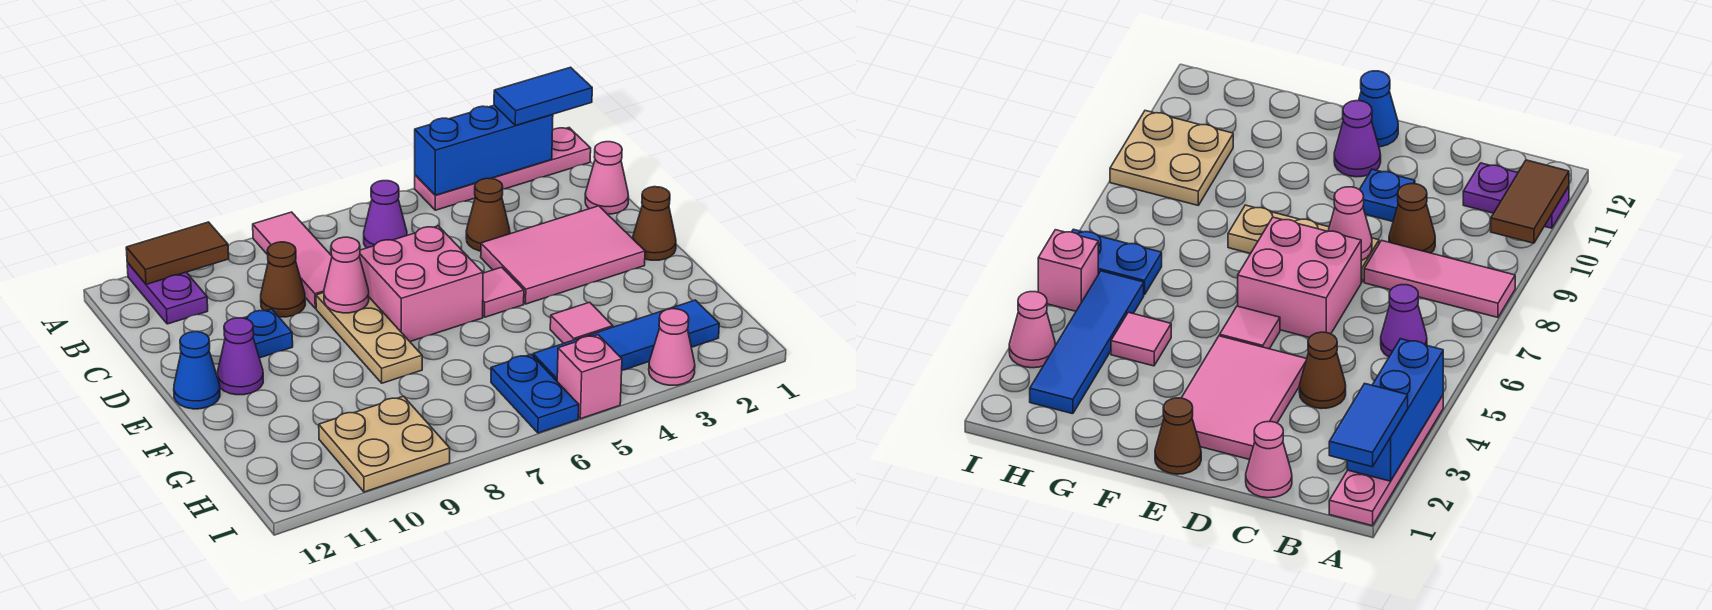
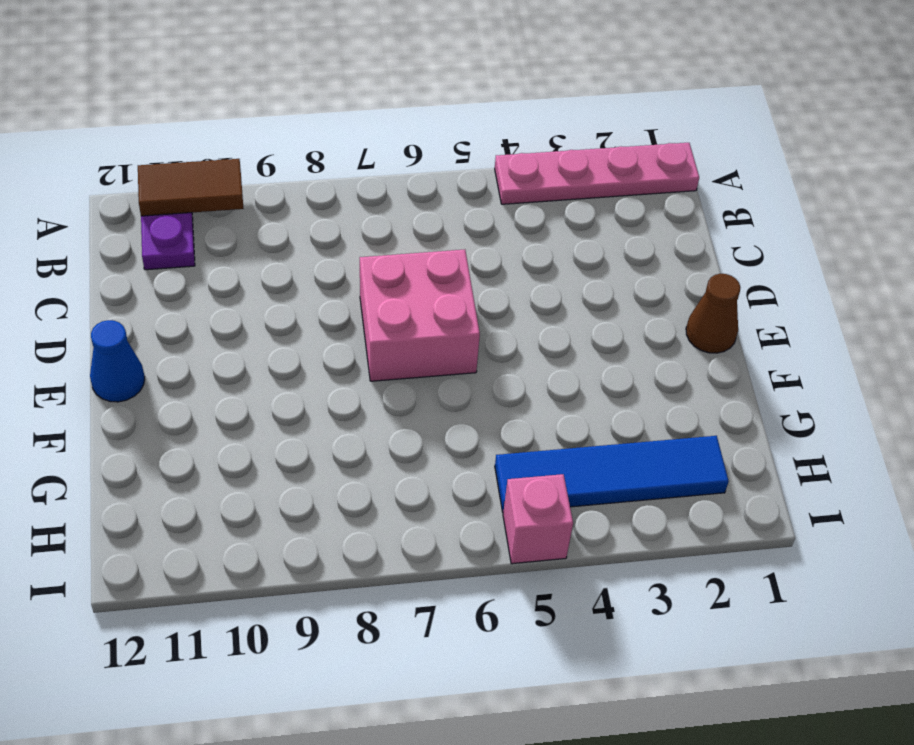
none -> pink tile A8:C8 level 1
none -> purple cone B6 level 1
none -> pink cone C1 level 1

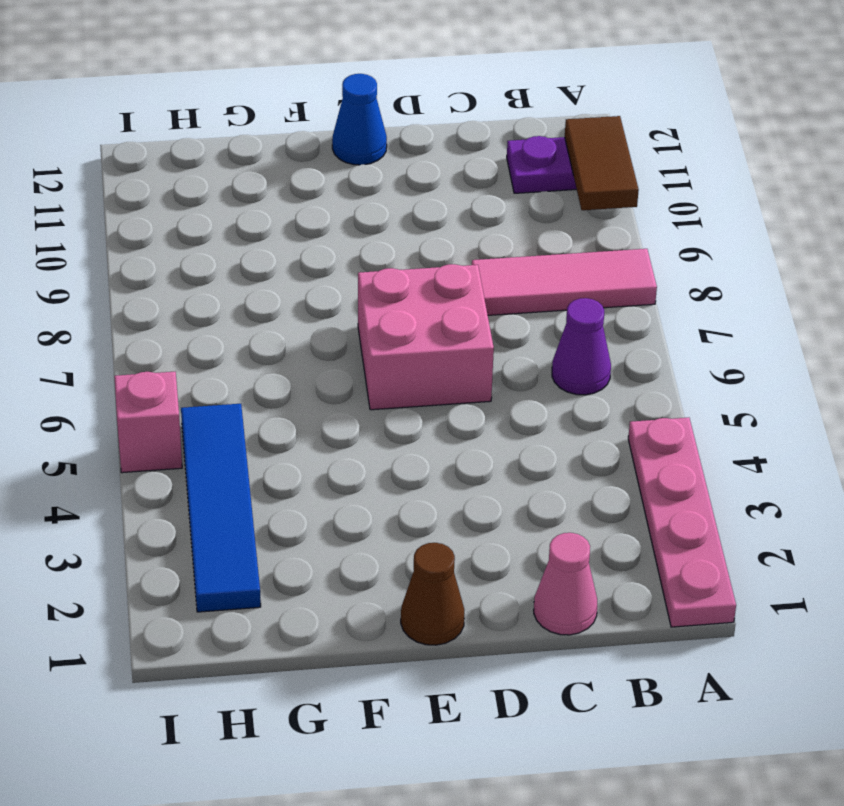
none -> brown cone C4 level 1
none -> brown cone C9 level 1
none -> pink tile D2:E4 level 1

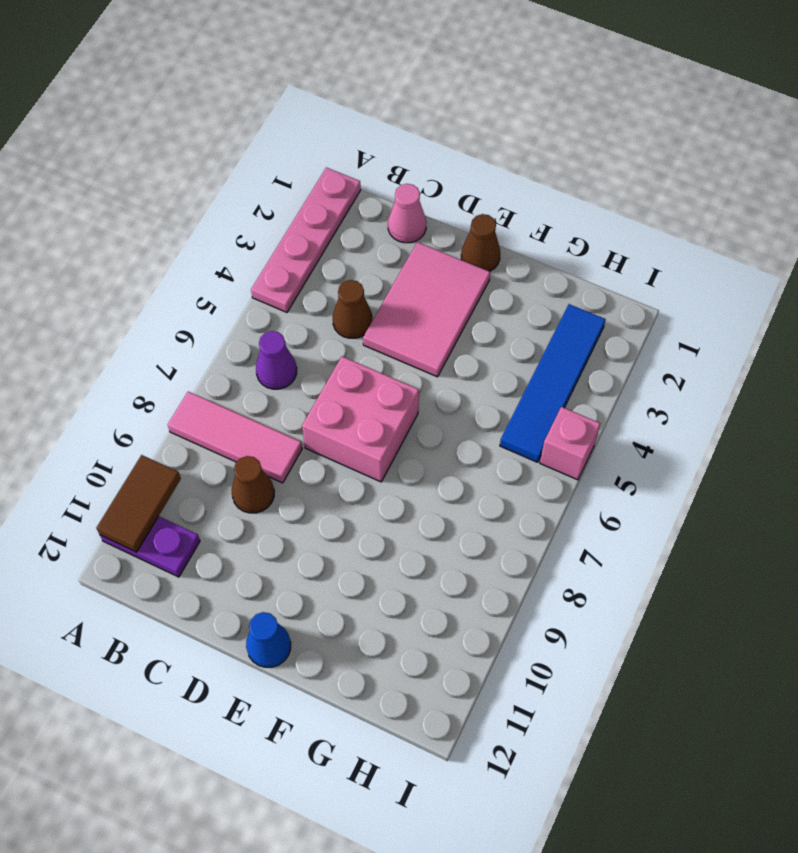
none -> tan plate D8:F8 level 1
none -> blue plate D10 level 1
none -> pink tile E5 level 1

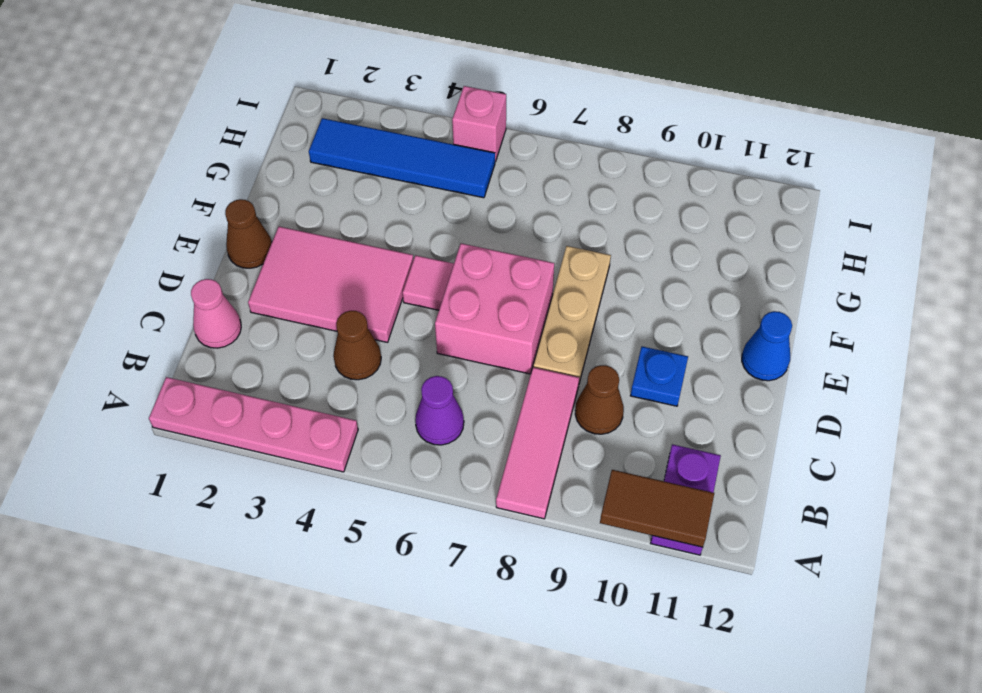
none -> purple cone E11 level 1
none -> pink tile G4 level 1
none -> blue plate H6:I6 level 1

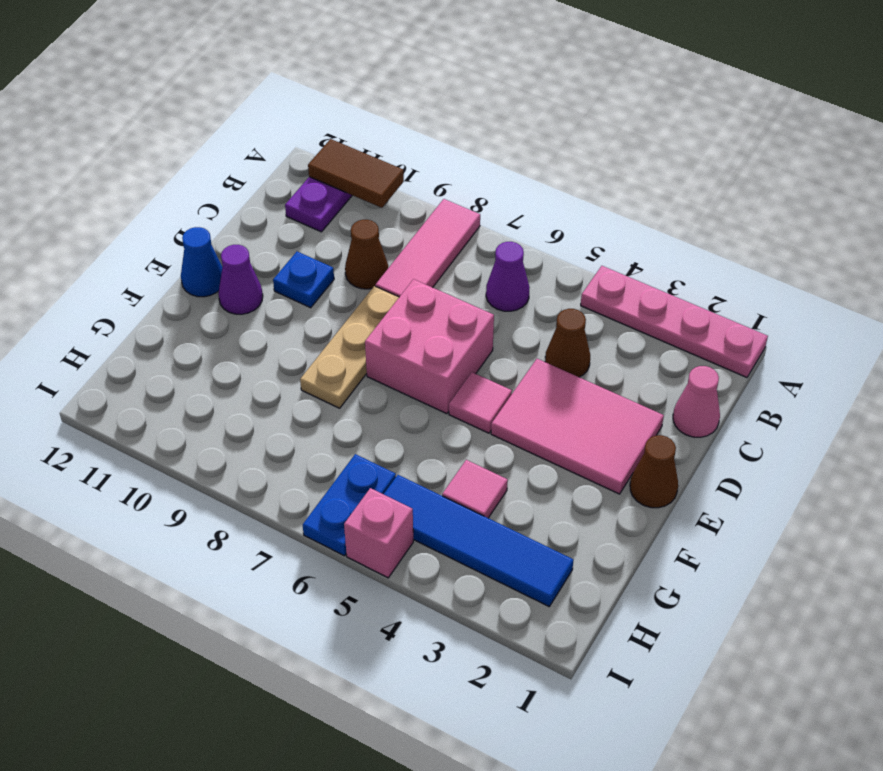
none -> tan plate H9:I10 level 1
none -> pink cone I3 level 1
none -> blue brick A2:A4 level 2

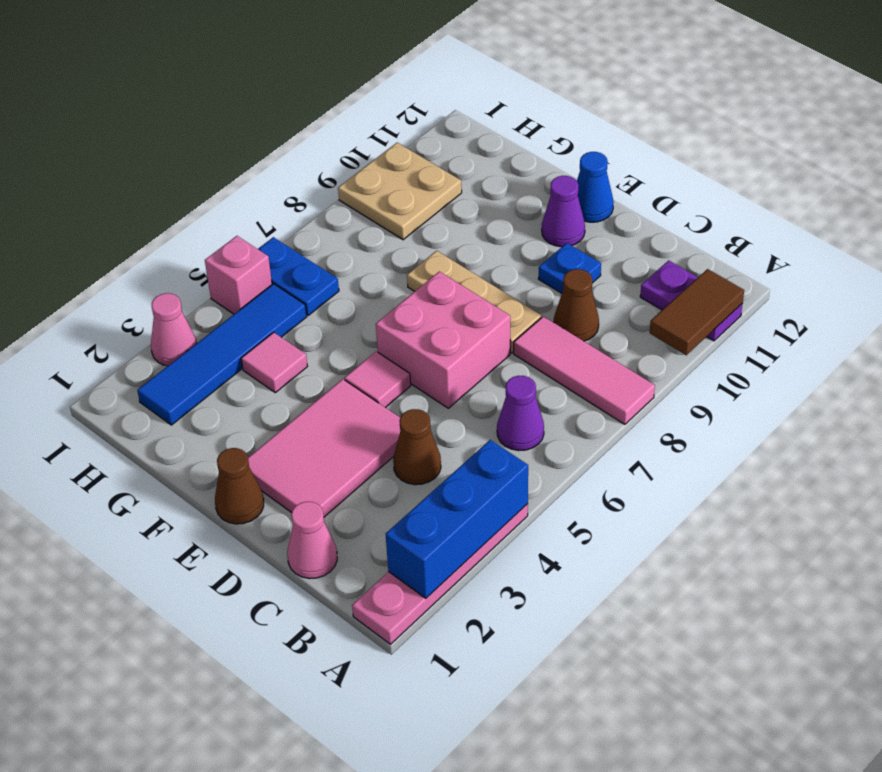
none -> pink cone D8 level 2
none -> blue tile A1:A2 level 3

